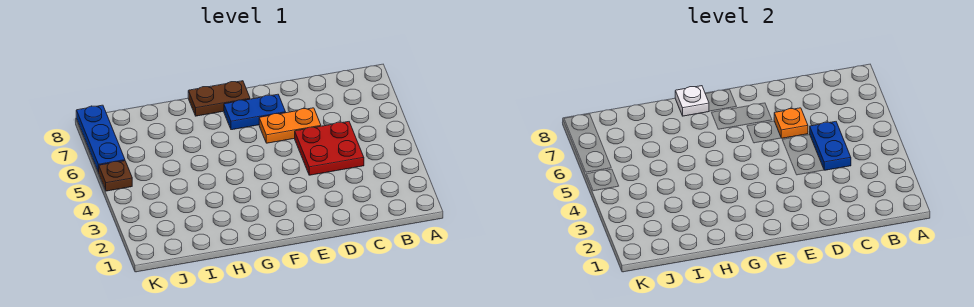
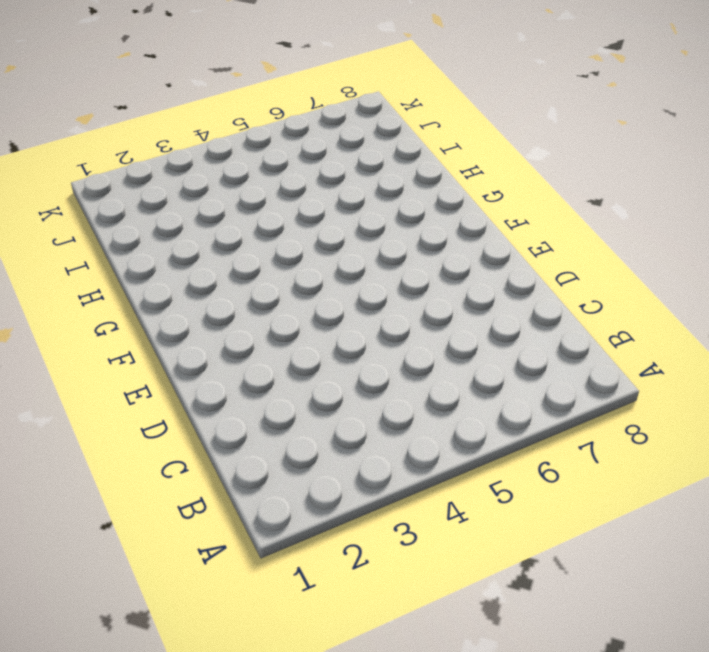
none -> red plate C4:D5 level 1
none -> orange plate D6:E6 level 1

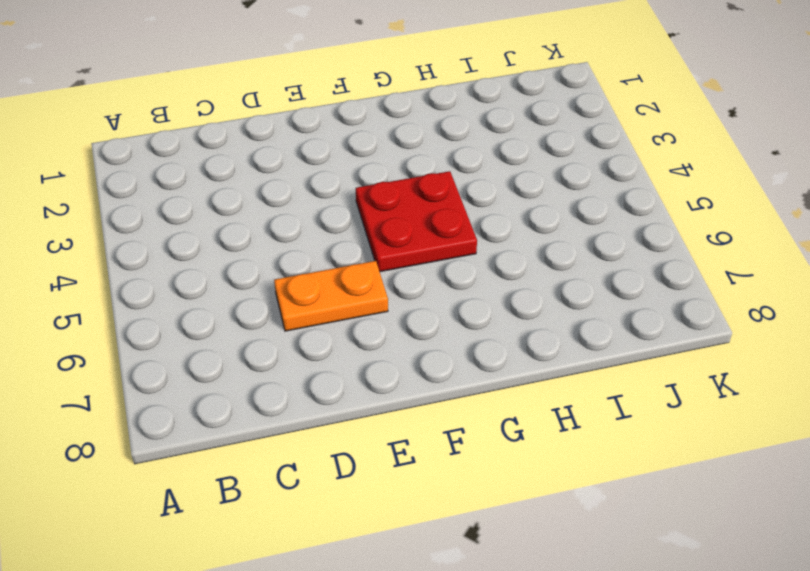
red plate F4:G5 level 1 -> red plate C4:D5 level 1
none -> blue plate E7:F7 level 1
none -> brown plate F8:G8 level 1

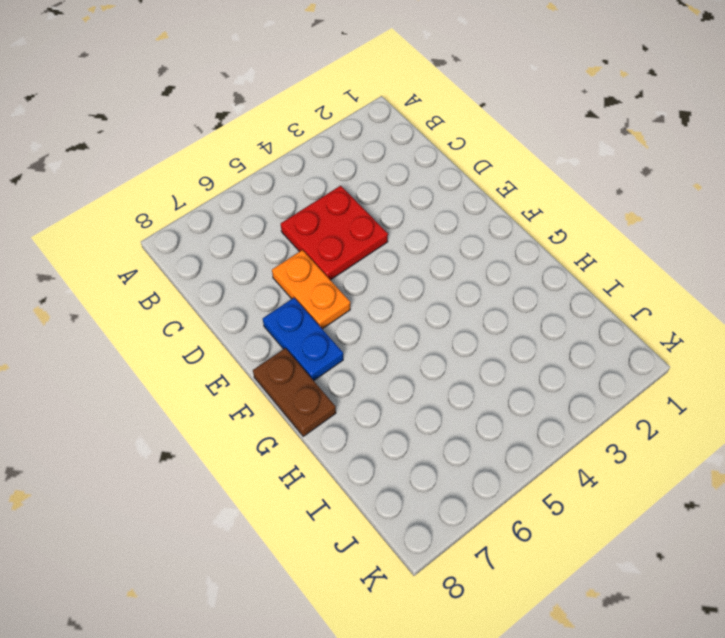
none -> brown plate K5 level 1
none -> blue plate K6:K8 level 1

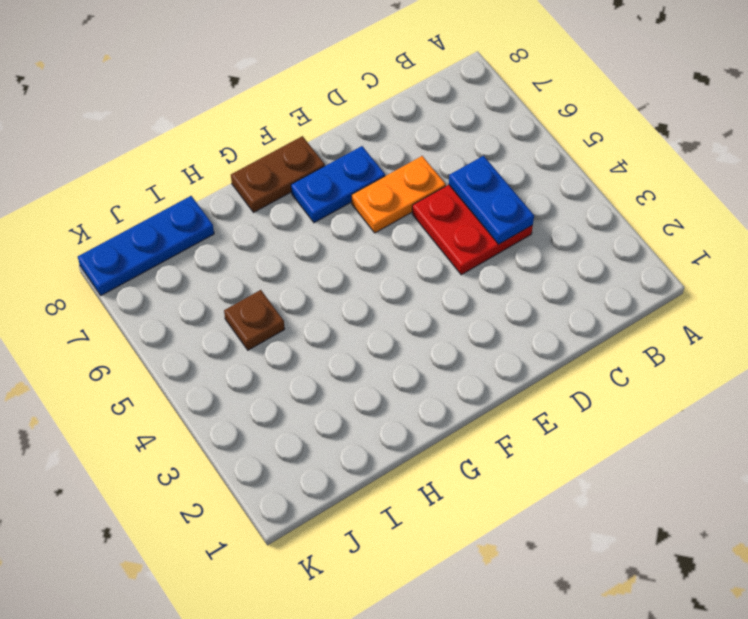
brown plate I5 level 1 -> brown plate K5 level 1
blue plate I8:K8 level 1 -> blue plate K6:K8 level 1
none -> orange plate D6 level 2
none -> white plate G8 level 2

